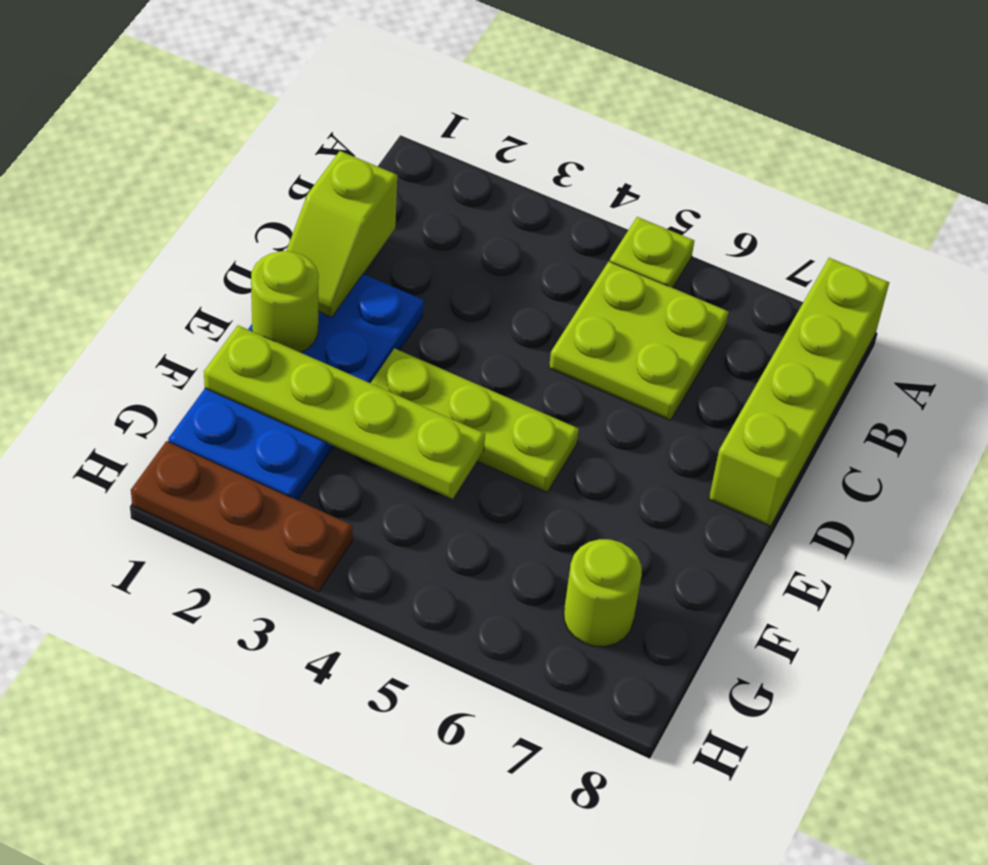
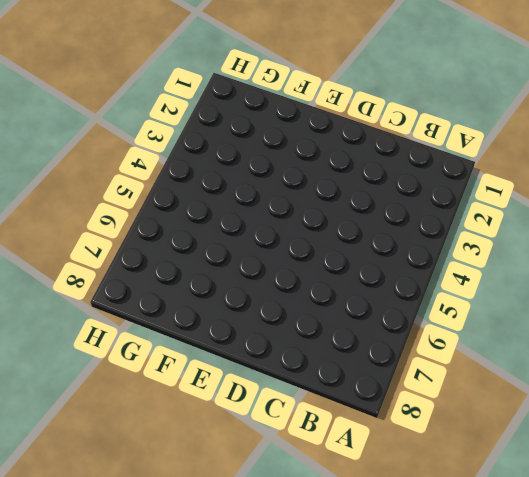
none -> lime plate A5 level 1
none -> lime brick A8:D8 level 1

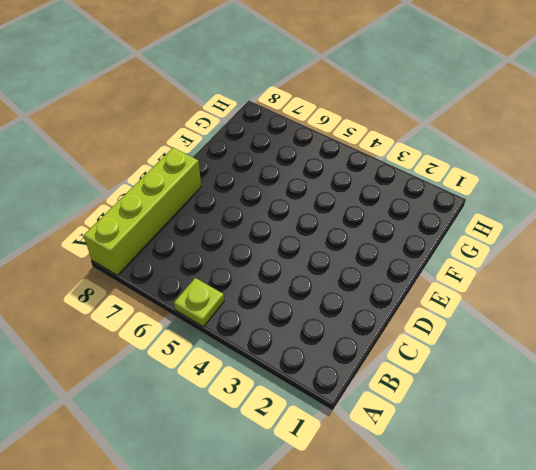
none -> lime plate B5:C6 level 1
none -> blue plate D1:G2 level 1

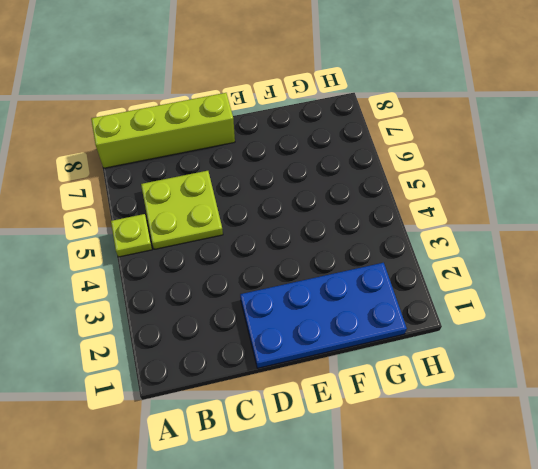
none -> lime plate E3:E5 level 1
none -> lime round brick G7 level 1

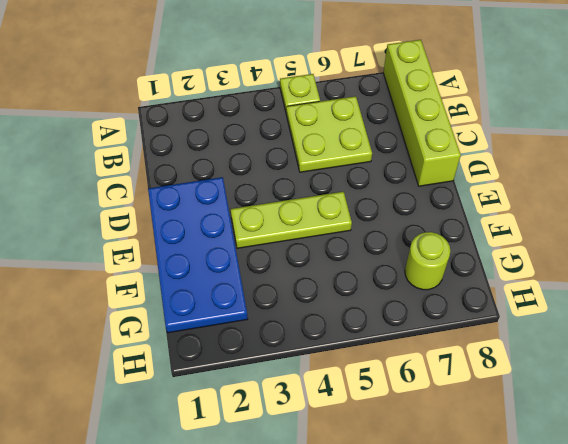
none -> brown plate H1:H3 level 1
none -> lime slope C1:D1 level 2 top C

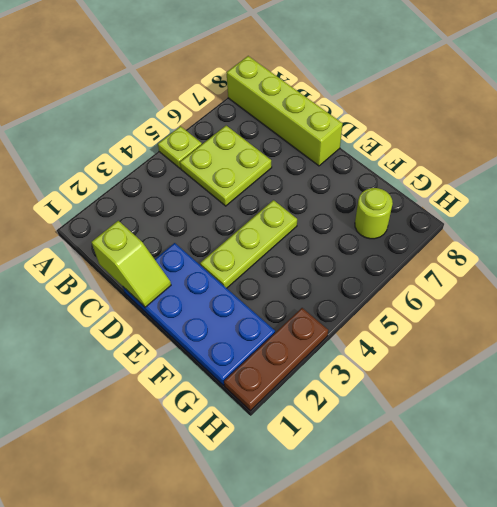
none -> lime round brick E1 level 2
none -> lime plate F1:F4 level 2

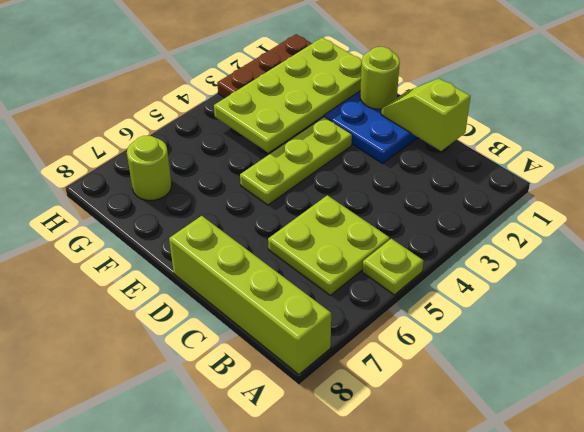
lime plate F1:G4 level 2 -> lime plate F1:F4 level 2

